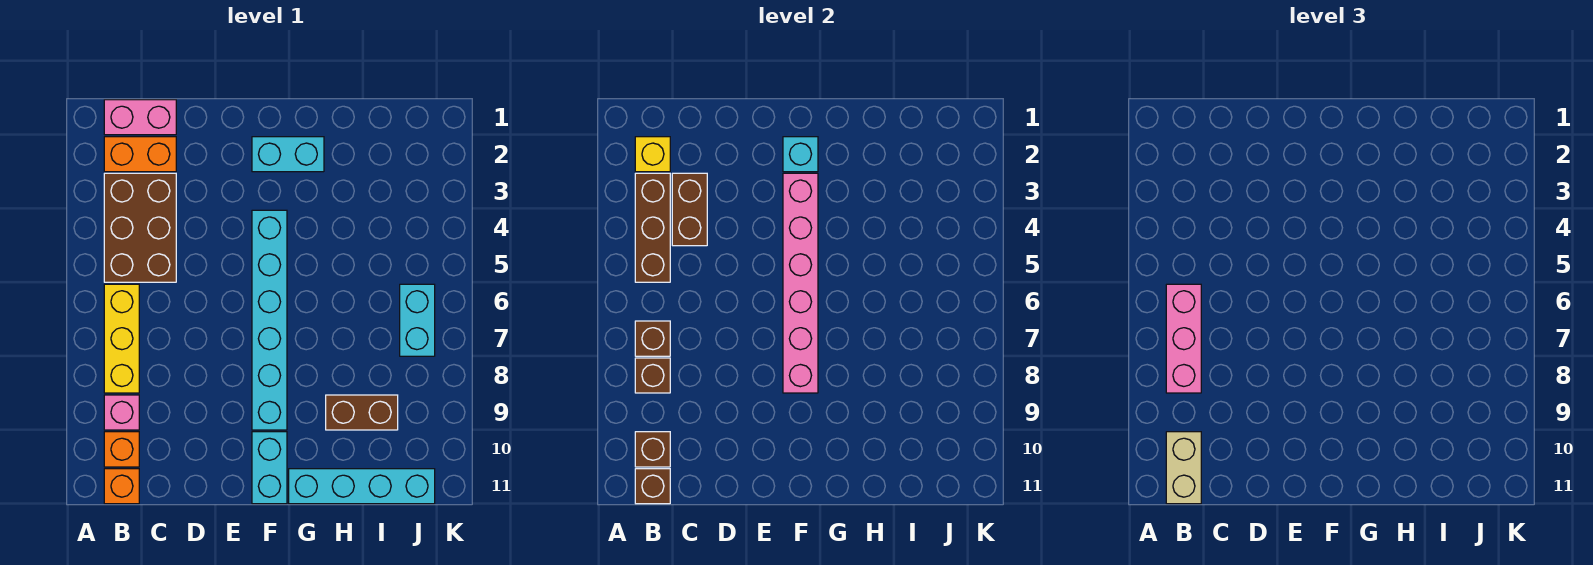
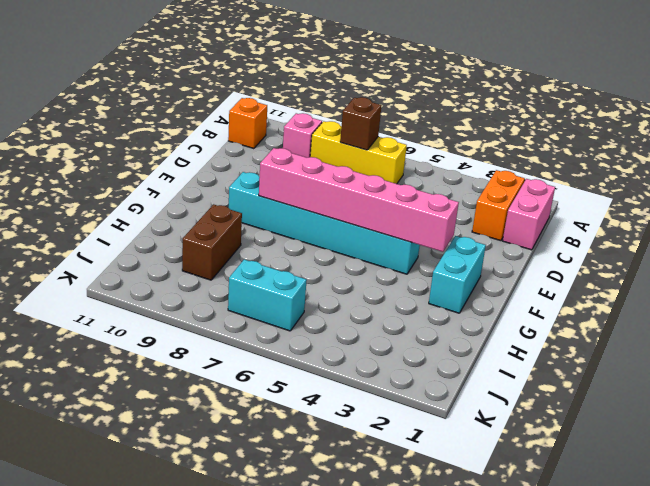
none -> brown brick B3:C5 level 1
none -> orange brick B10 level 1
none -> cyan brick F10:F11 level 1

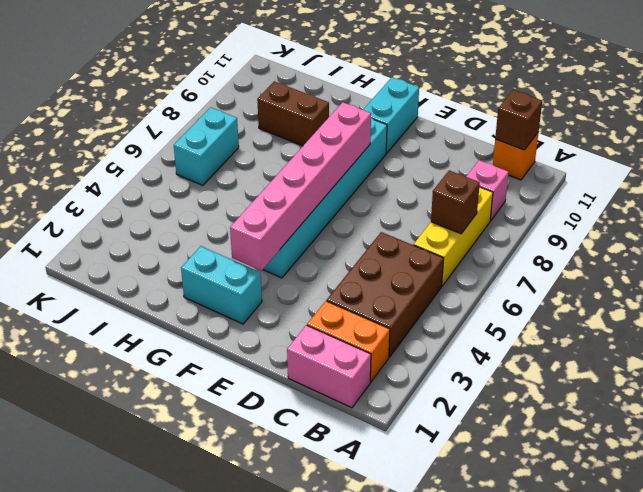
none -> orange brick B10 level 1
none -> cyan brick G11:J11 level 1
none -> yellow brick B2 level 2

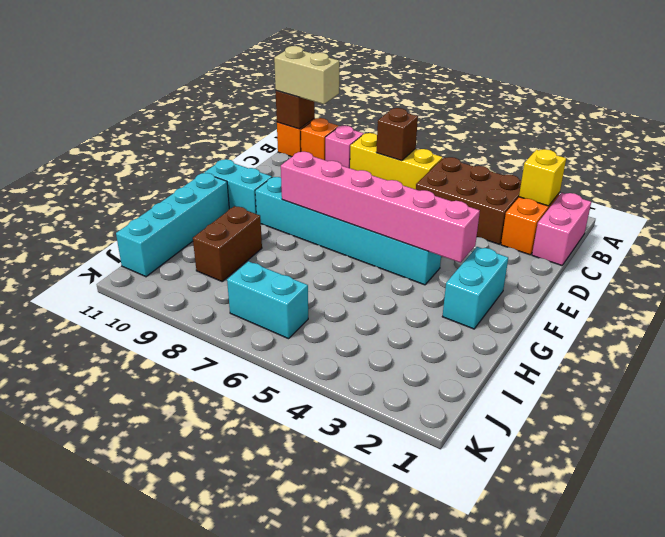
none -> brown brick B3:B5 level 2
none -> brown brick B8 level 2
none -> brown brick B10 level 2

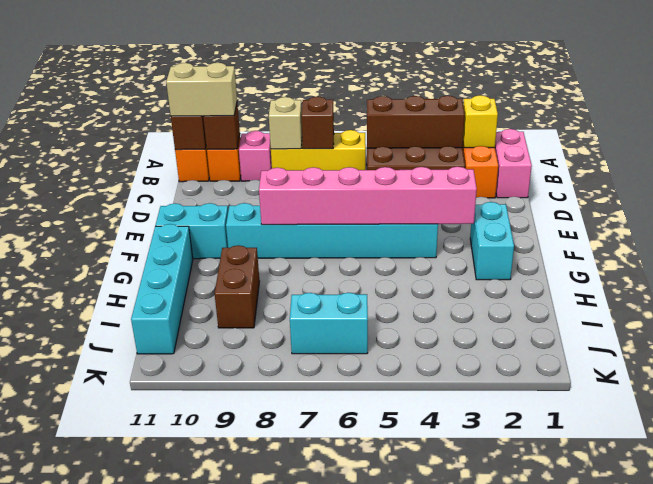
tan brick B8 level 2 -> brown brick B8 level 2
none -> brown brick C3:C4 level 2
none -> cyan brick F2 level 2
none -> pink brick B6:B8 level 3

